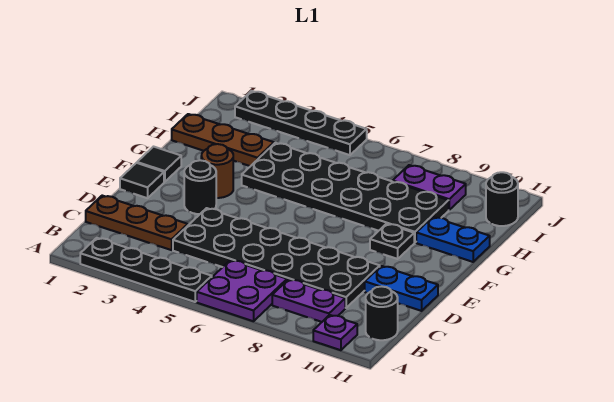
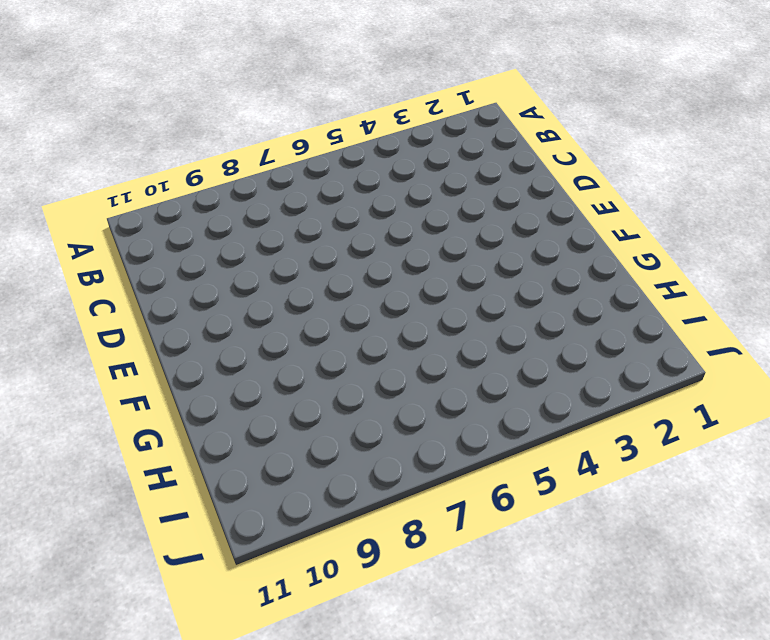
none -> black plate A2:A5 level 1
none -> purple plate A6:B7 level 1
none -> purple plate A10 level 1

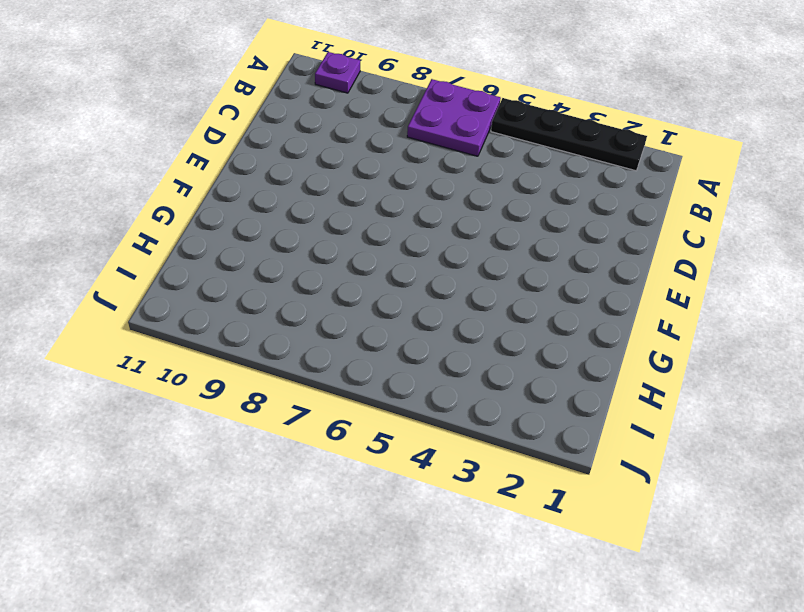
none -> purple plate B8:B9 level 1
none -> black round brick B11 level 1
none -> brown plate C1:C3 level 1

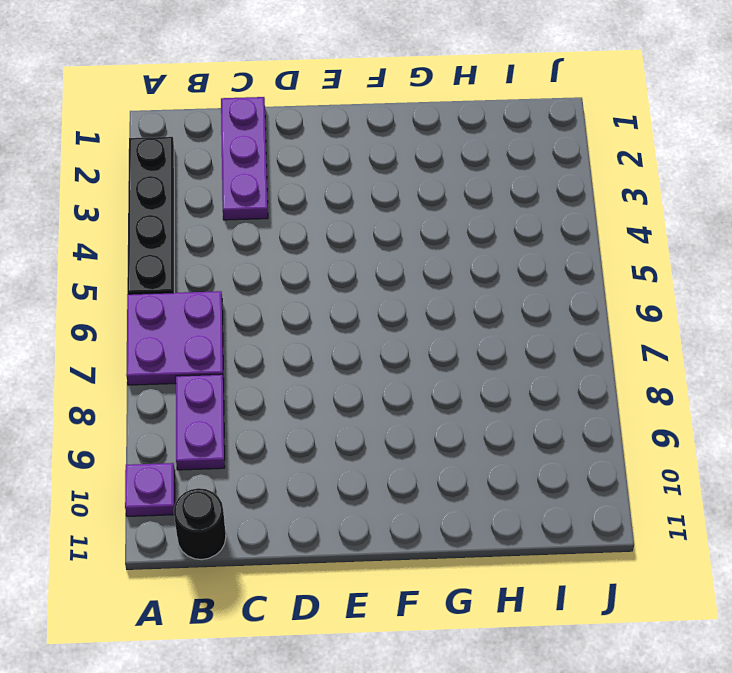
purple plate C1:C3 level 1 -> brown plate C1:C3 level 1
none -> black plate C4:D9 level 1
none -> blue plate D10:D11 level 1
none -> black tile E1 level 1

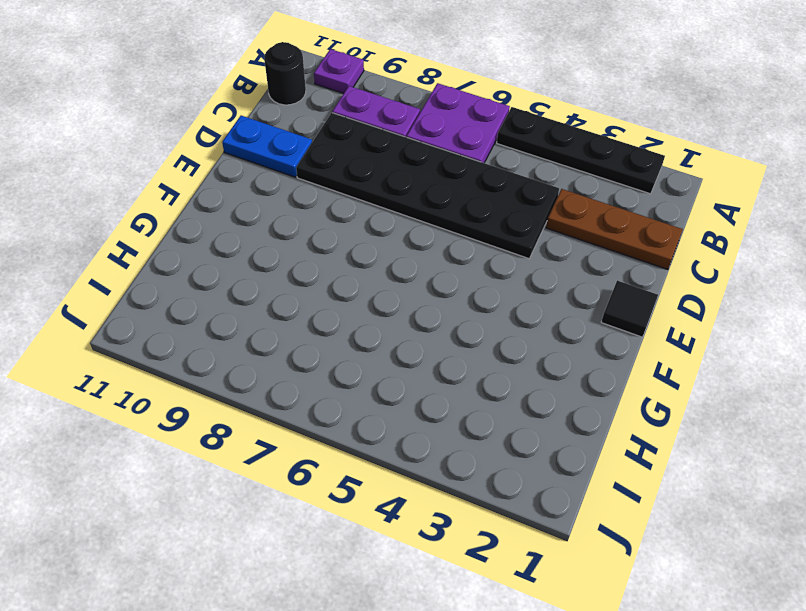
none -> black round brick E3 level 1
none -> black tile F1 level 1
none -> brown round brick F3 level 1

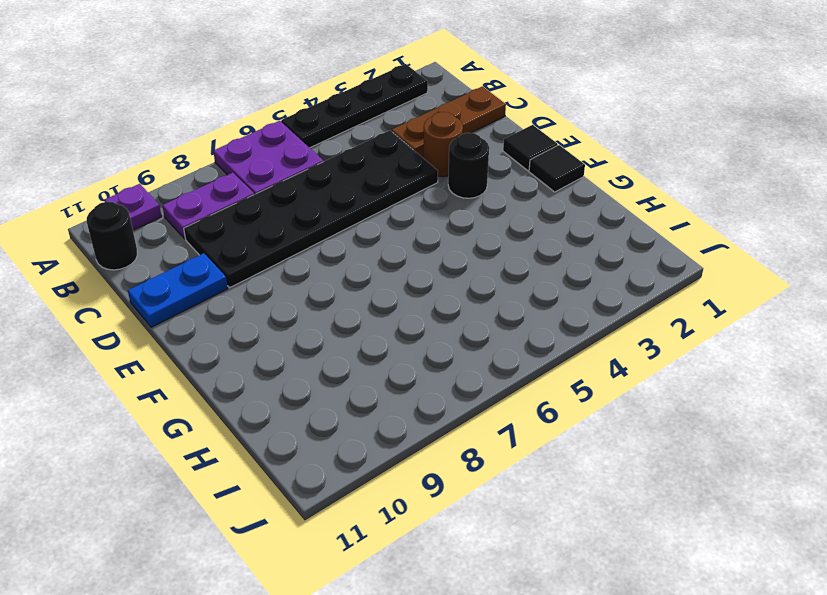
brown round brick D3 level 1 -> brown round brick F3 level 1
none -> black plate F9 level 1
none -> black plate G4:H9 level 1
none -> blue plate G10:G11 level 1

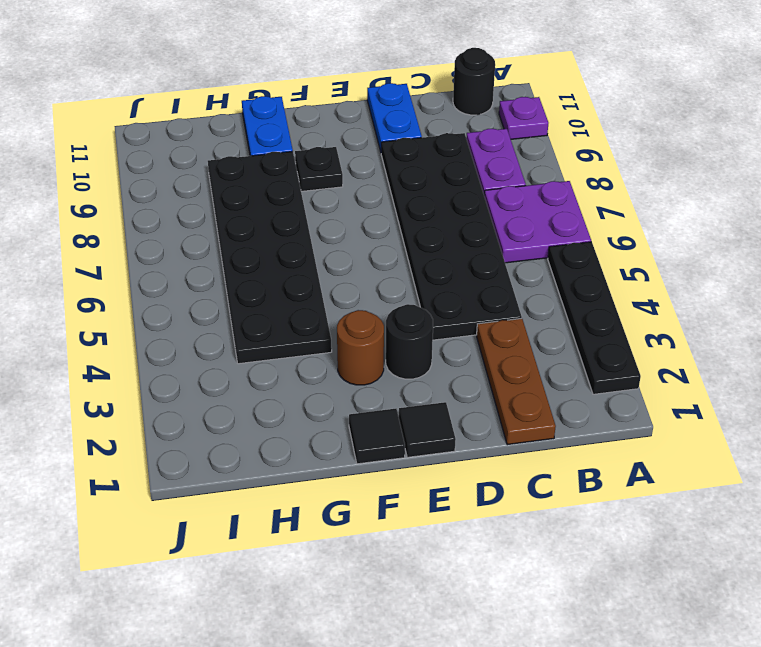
none -> brown plate H1:H3 level 1
none -> purple plate I8:I9 level 1
none -> black round brick I11 level 1

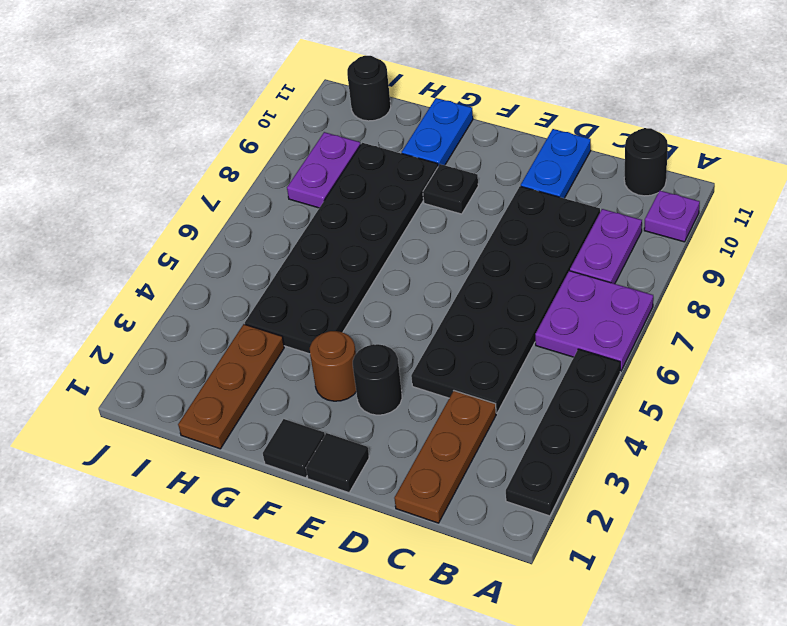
none -> black plate J2:J5 level 1

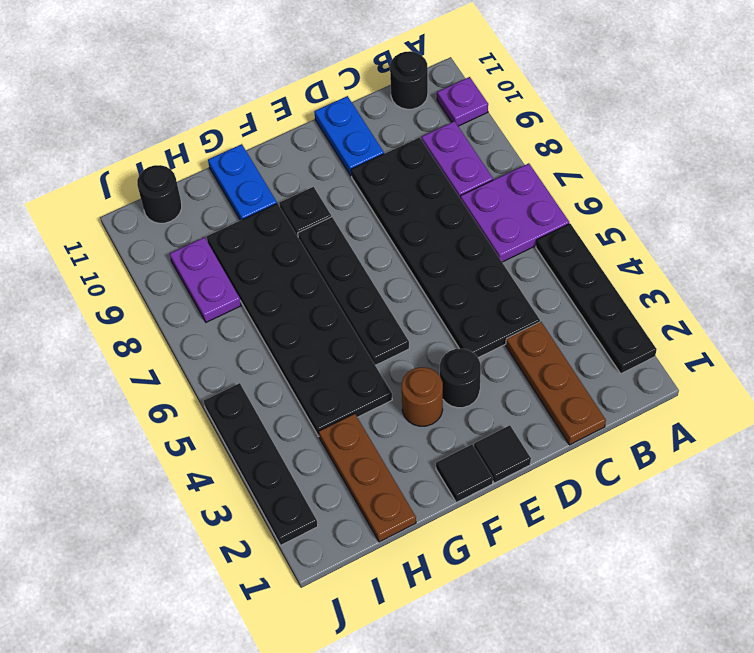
black plate F5:F8 level 1 -> none

